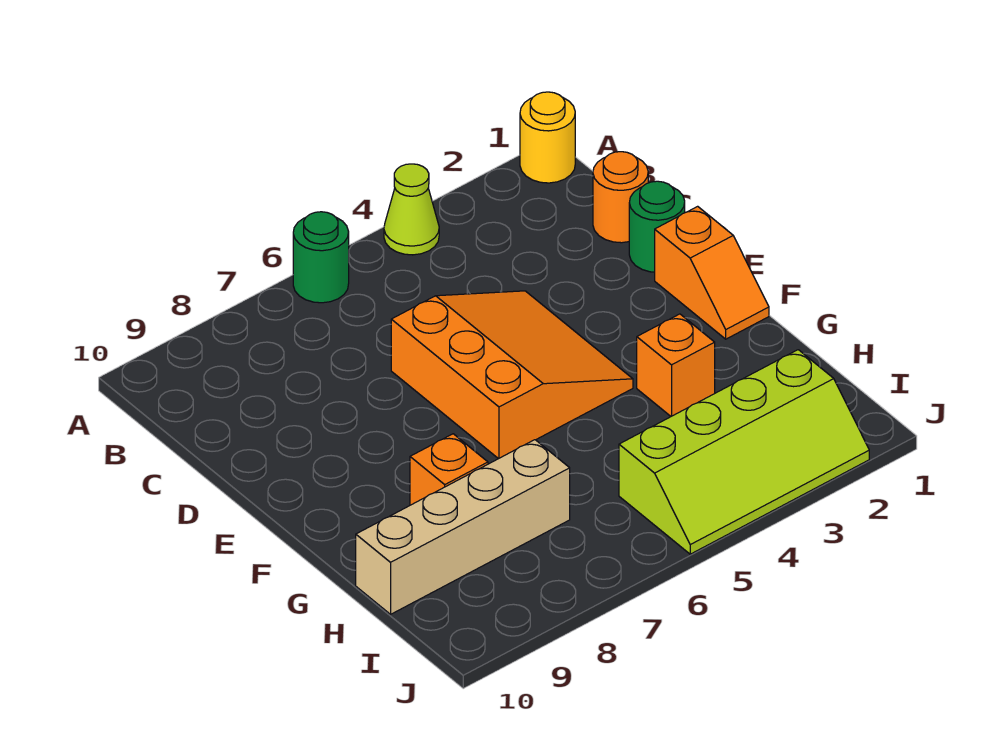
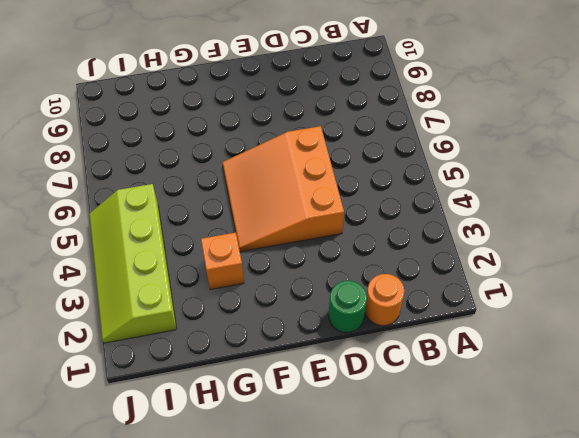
orange slope D4:F6 level 1 top D -> orange slope D4:F6 level 1 top 6
none -> yellow round brick A1 level 1
none -> lime cone A4 level 1

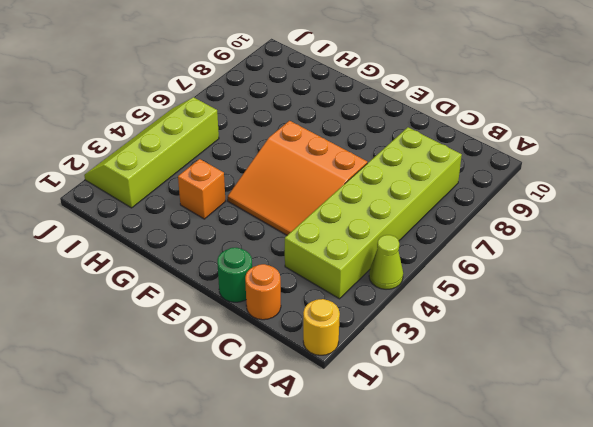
lime brick B3:C8 level 1 -> none
none -> green round brick A6 level 1
none -> orange slope E1:F1 level 1 top E

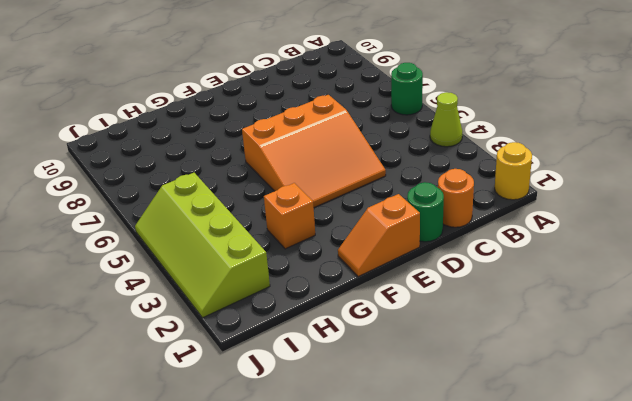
none -> orange brick G8 level 1
none -> tan brick H7:H10 level 1

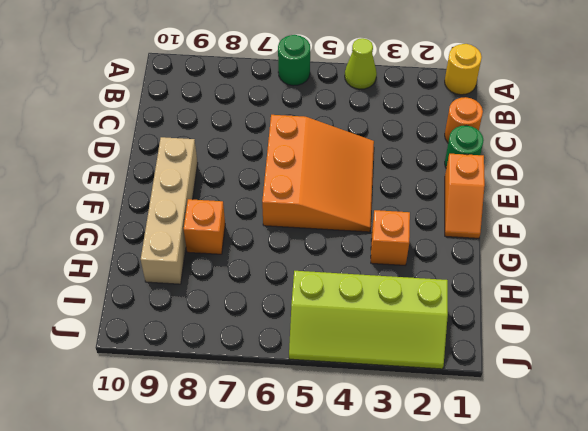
tan brick E9:H9 level 1 -> tan brick H7:H10 level 1

